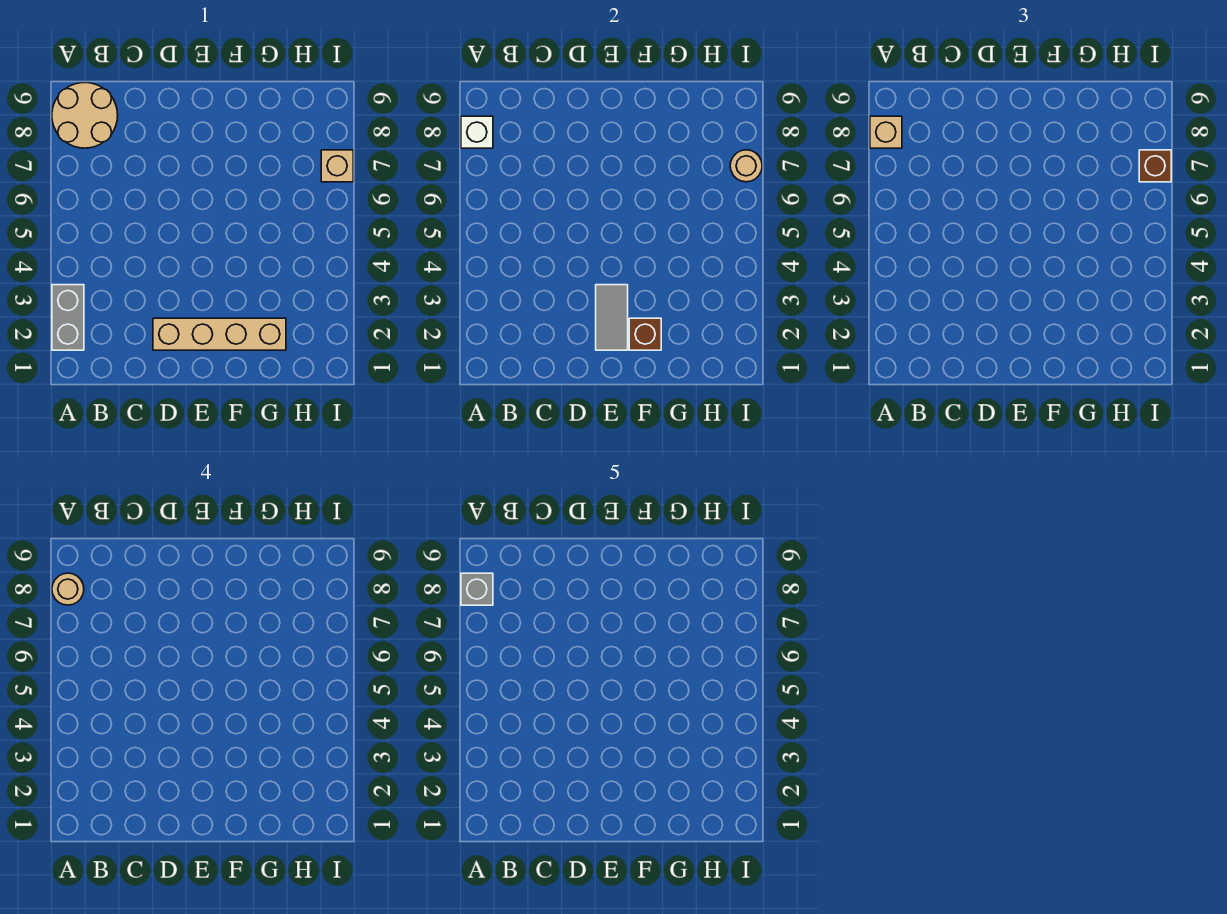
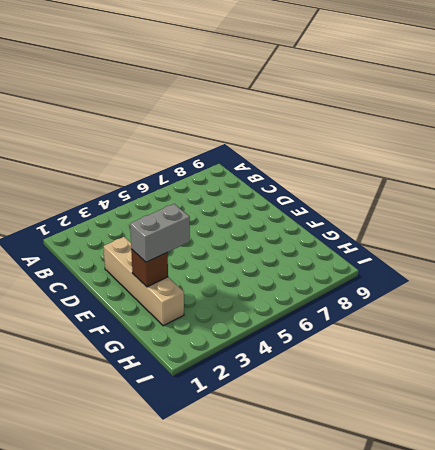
grey brick F2:F3 level 3 -> grey brick A2:A3 level 1
none -> tan round brick A8:B9 level 1
none -> tan brick I7 level 1
none -> white brick A8 level 2

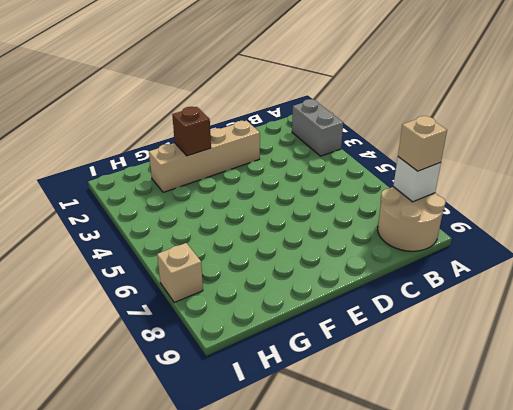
none -> grey tile E2:E3 level 2
none -> tan round brick I7 level 2
none -> brown brick I7 level 3

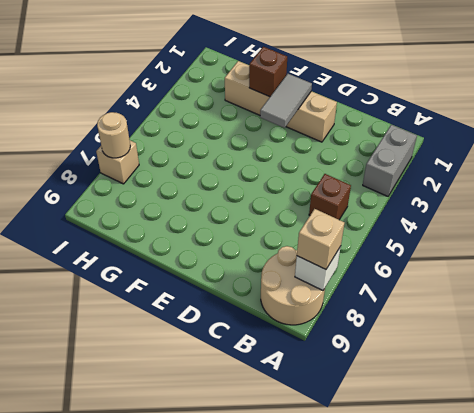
brown brick B5 level 1 -> brown brick I7 level 3
none -> tan round brick A8 level 4
none -> grey brick A8 level 5

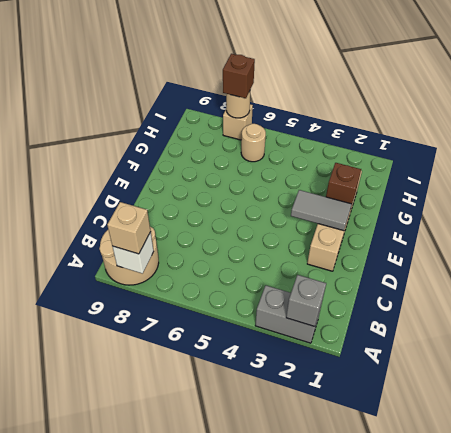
grey brick A2 level 2 -> grey brick A8 level 5
tan round brick H6 level 1 -> tan round brick A8 level 4

